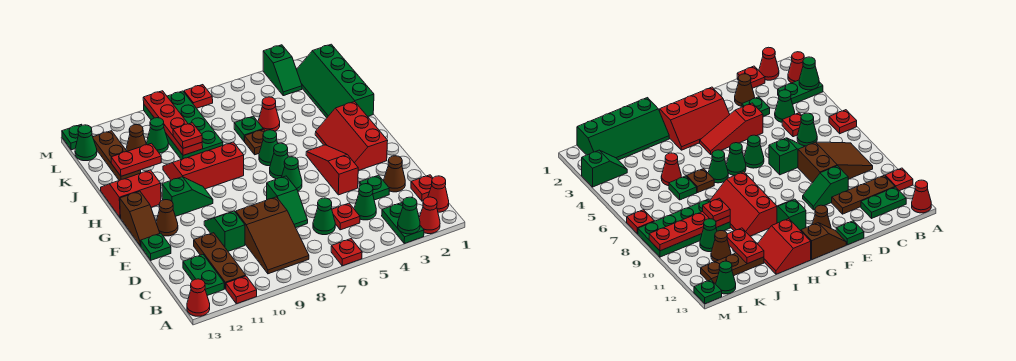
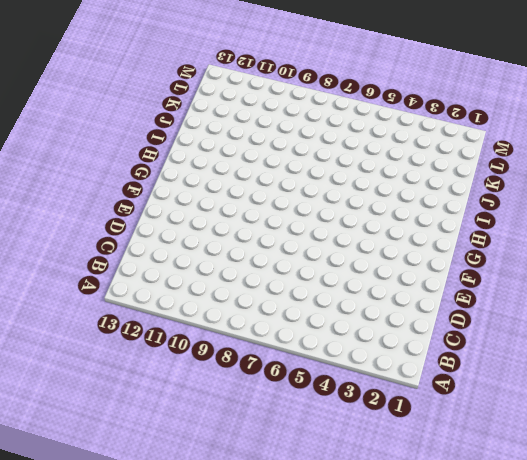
none -> red cone A2 level 1
none -> green plate A3:B3 level 1
none -> red plate A6 level 1
none -> red plate A11 level 1

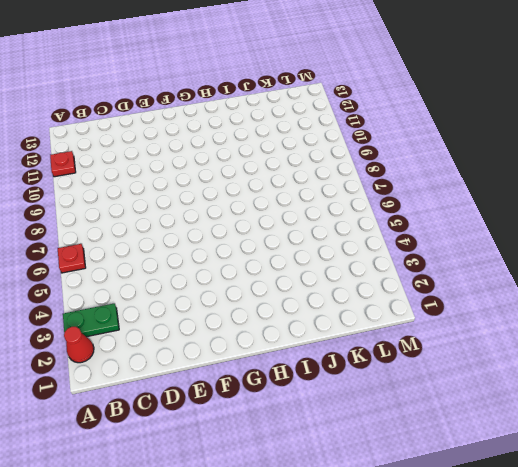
none -> red cone A13 level 1
none -> red cone B1 level 1
none -> brown slope B8:D9 level 1 top D
none -> brown plate B11:D11 level 1

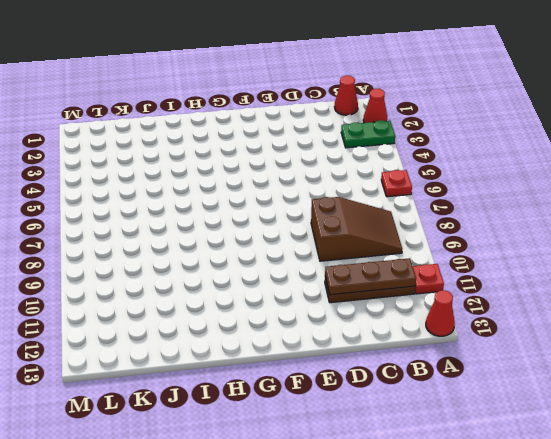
brown plate B11:D11 level 2 -> brown plate J12:L12 level 1
none -> green plate B12:C12 level 1
none -> red plate C1 level 1
none -> green cone C4 level 1
none -> red plate C5 level 1

